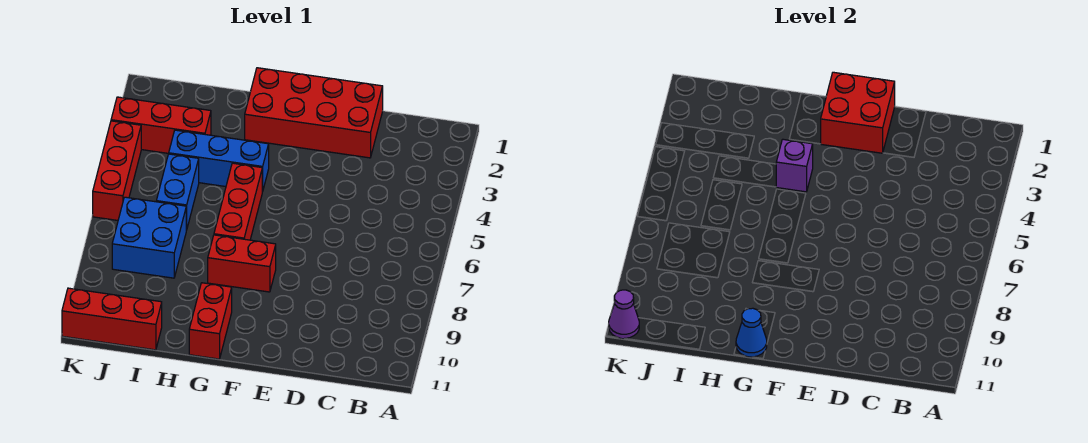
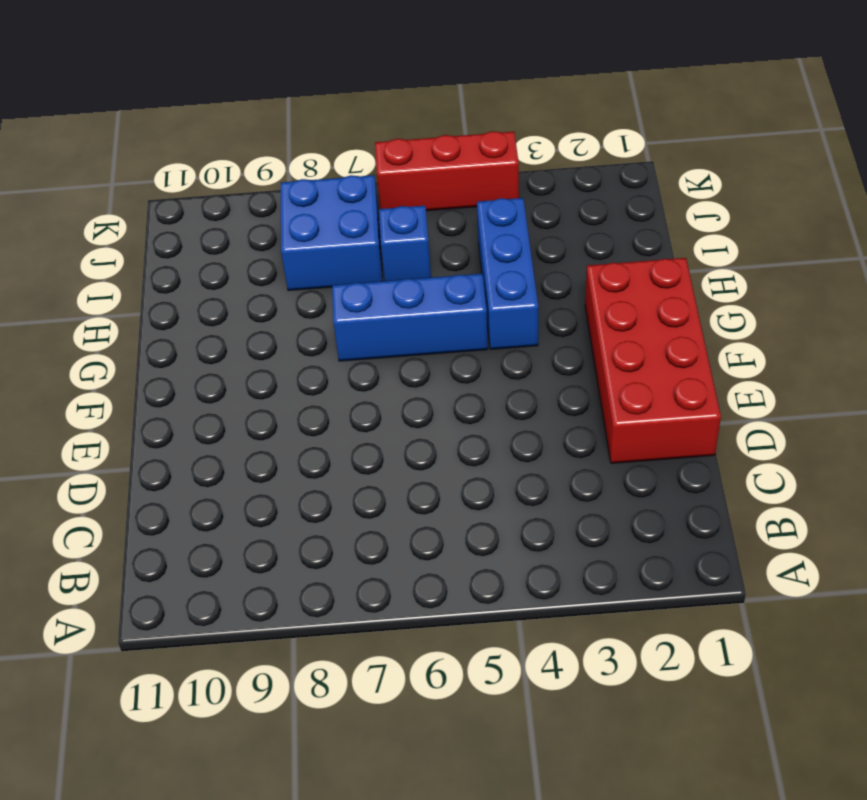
blue brick G5:G7 level 1 -> red brick G5:G7 level 1
blue brick I6 level 1 -> blue brick I5:I6 level 1
none -> red brick F8:G8 level 1
none -> red brick G10:G11 level 1
none -> red brick I3:K3 level 1

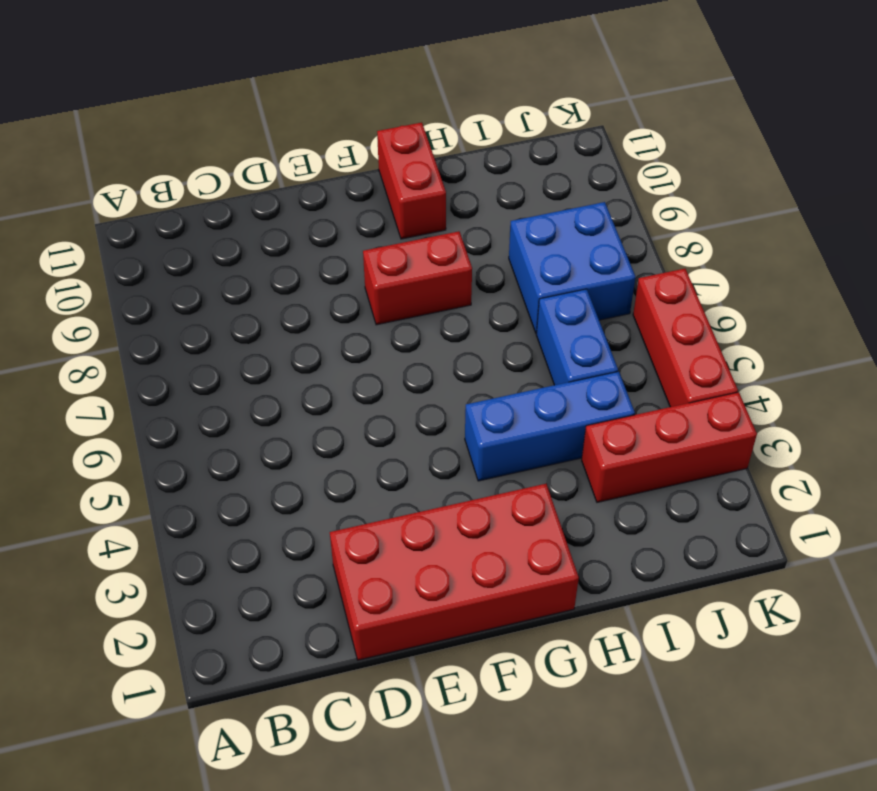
none -> red brick G5:G7 level 1
none -> red brick I11:K11 level 1
none -> red brick E1:F2 level 2

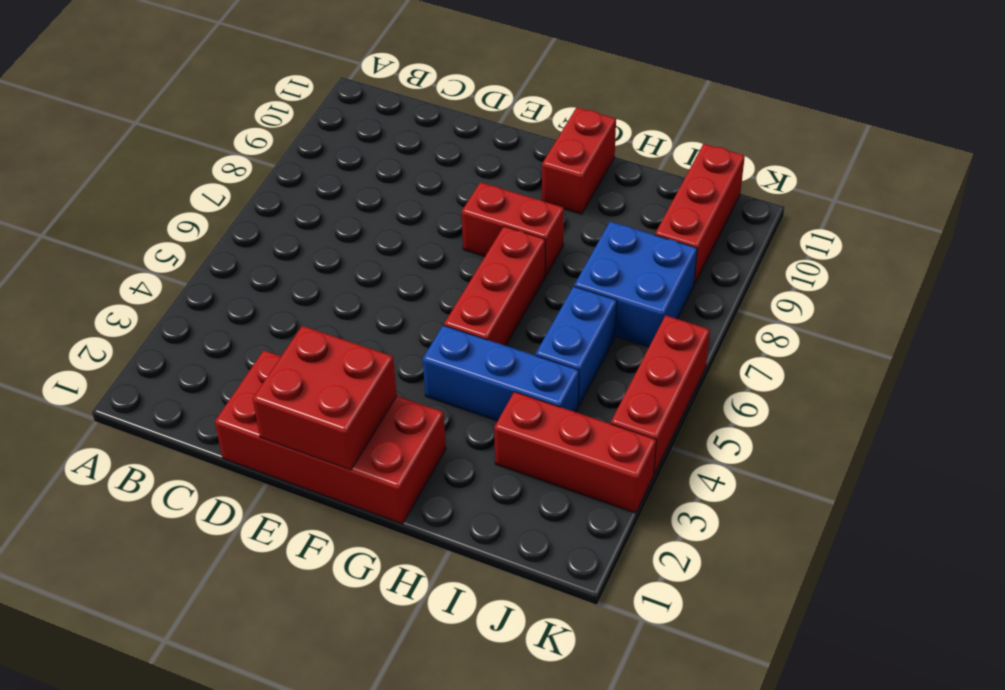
red brick J9:J11 level 1 -> red brick I11:K11 level 1
none -> purple brick G4 level 2
none -> blue cone G11 level 2
none -> purple cone K11 level 2

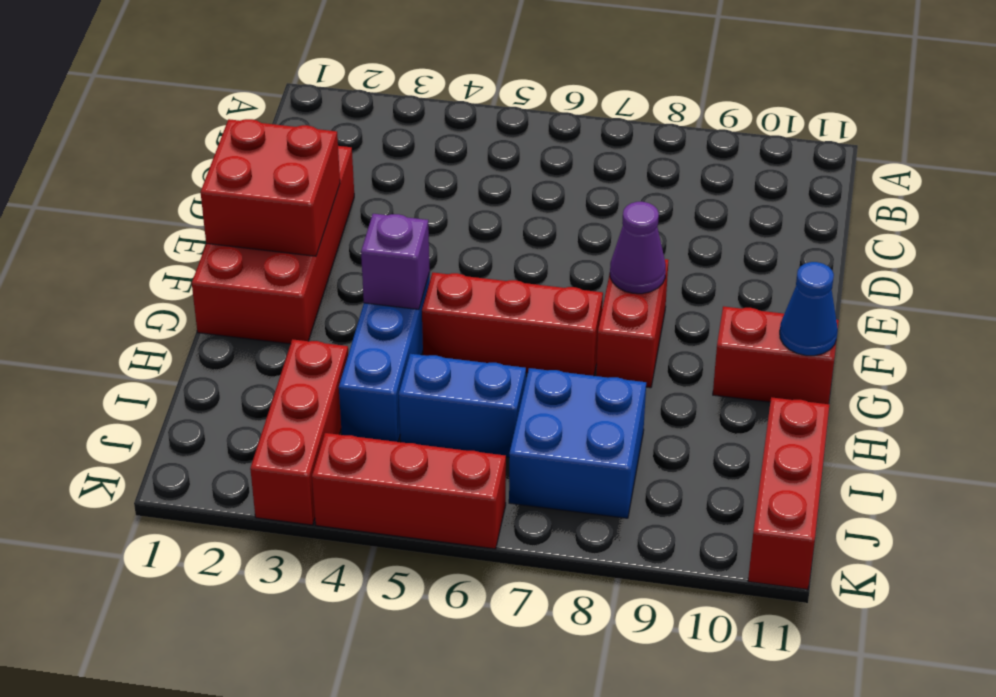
purple cone F8 level 2 -> purple cone K11 level 2

